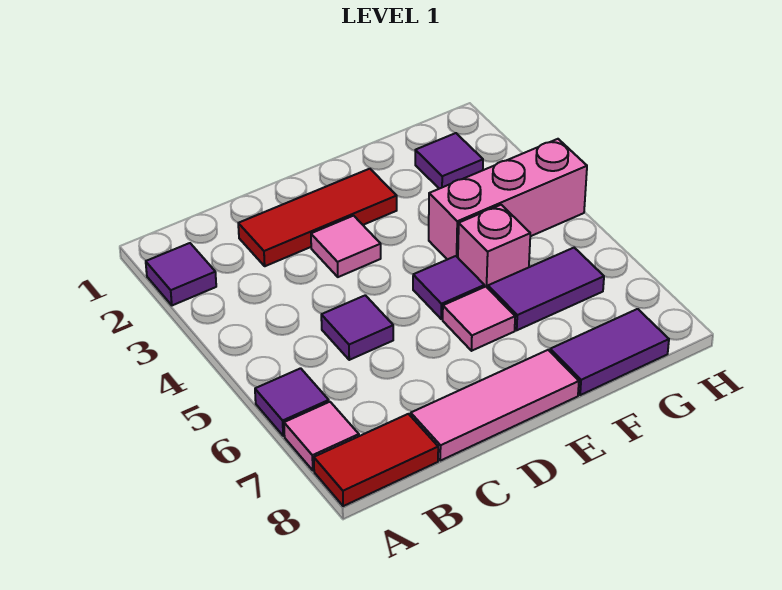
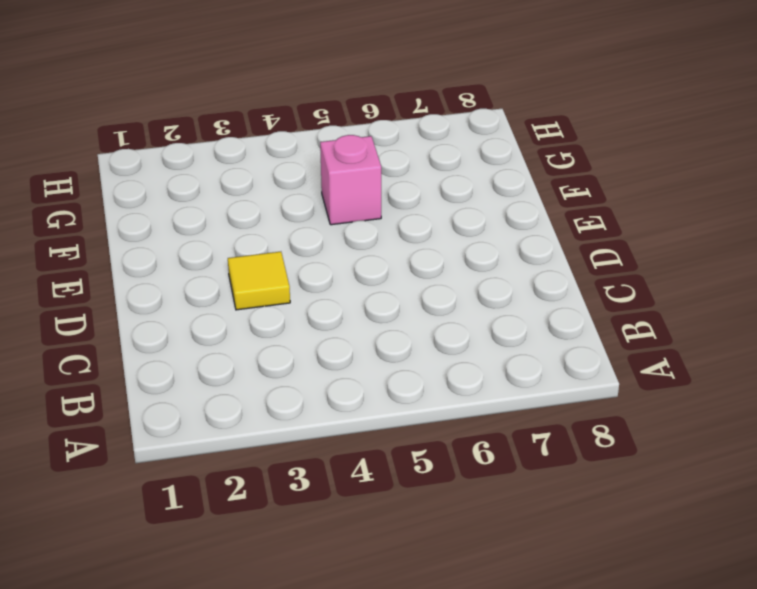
yellow tile D3 level 1 -> pink tile D3 level 1
none -> purple tile A2 level 1
none -> purple tile A6 level 1
none -> pink tile A7 level 1

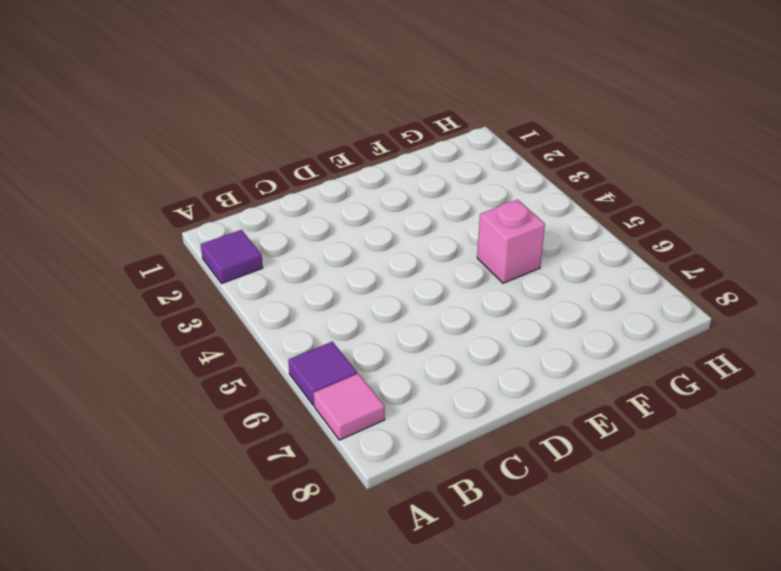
none -> red tile A8:B8 level 1
none -> red tile C2:E2 level 1
none -> purple tile C5 level 1

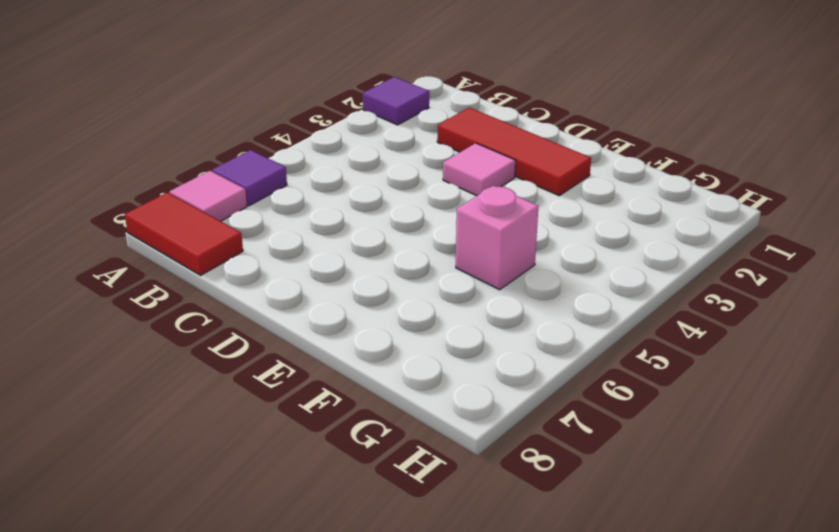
none -> purple tile C5 level 1
none -> pink tile C8:E8 level 1
none -> purple tile E5 level 1

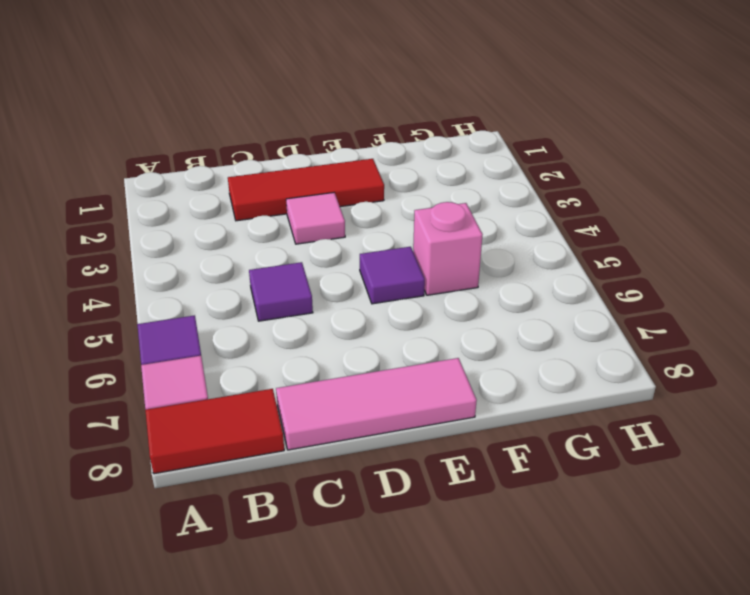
none -> purple tile A2 level 1
none -> pink tile E6 level 1
none -> pink brick F4:H4 level 1

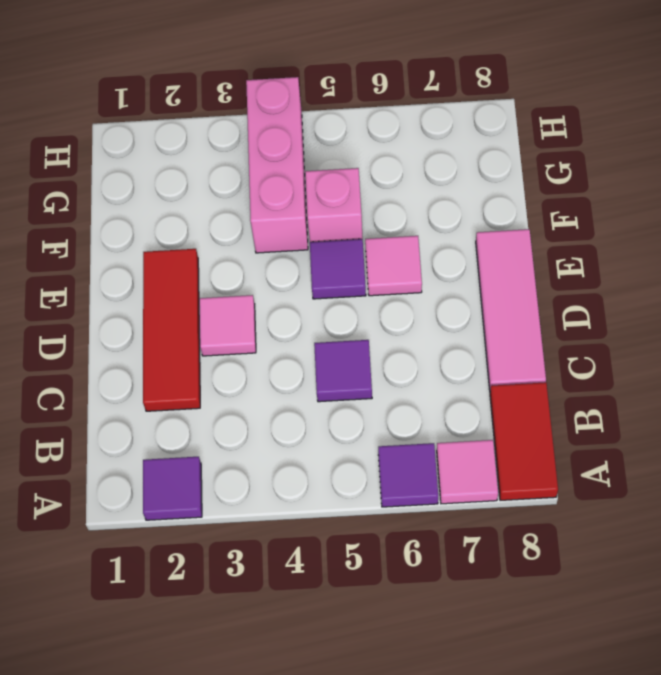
none -> purple tile F6:G6 level 1
none -> purple tile F8:G8 level 1
none -> purple tile G2 level 1

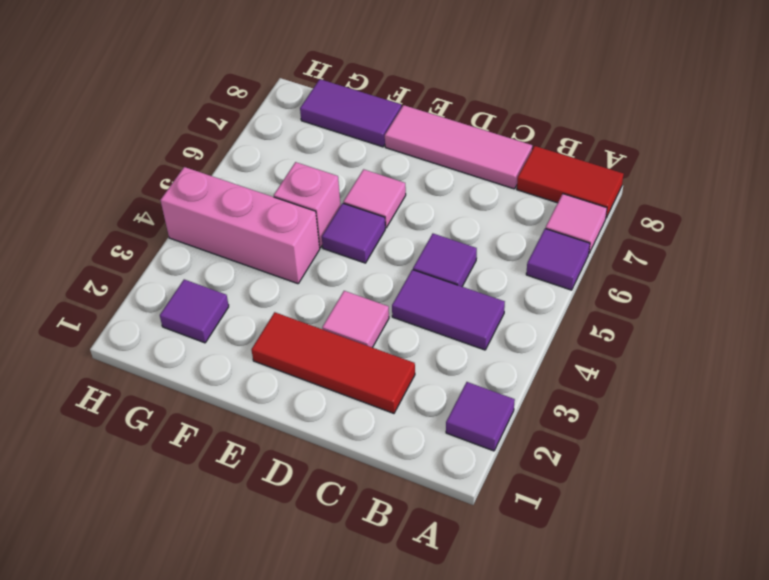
purple tile B4:C4 level 1 -> purple tile F6:G6 level 1

